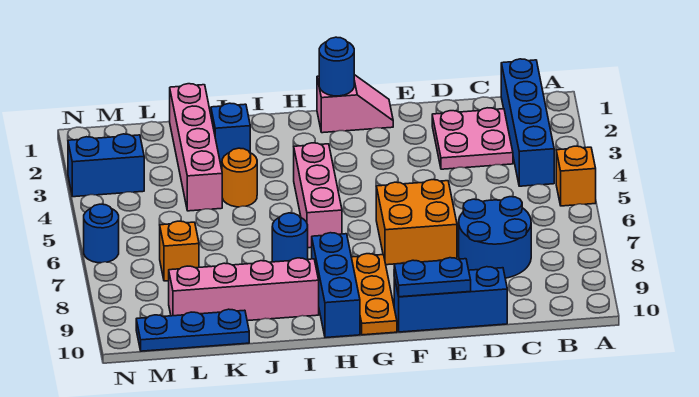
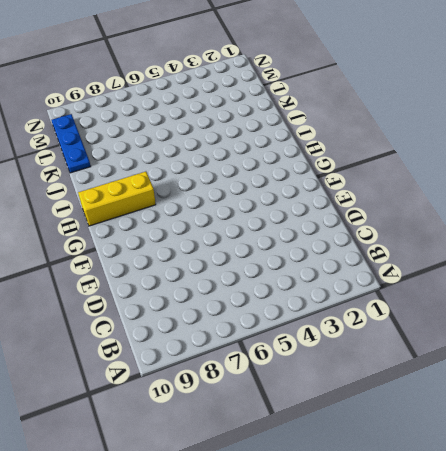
yellow brick H8:H10 level 1 -> blue brick H8:H10 level 1
none -> orange brick A5 level 1
none -> blue brick B1:B4 level 1
none -> pink plate C2:D3 level 1

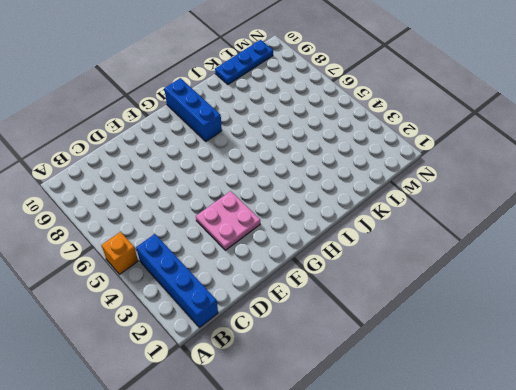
pink plate E3:F4 level 1 -> pink plate C2:D3 level 1
none -> blue round brick C7:D8 level 1
none -> blue brick D10:F10 level 1
none -> orange brick E6:F7 level 1

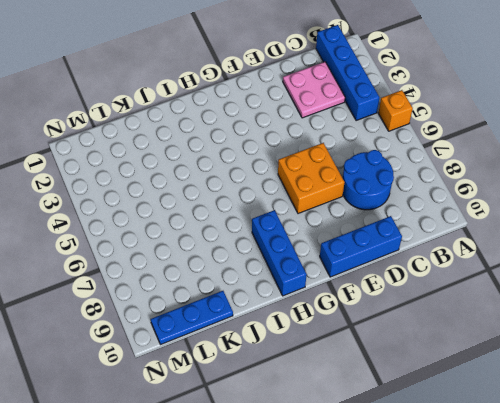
none -> pink slope F1:G1 level 1 top G
none -> orange plate G8:G10 level 1
none -> pink brick H4:H6 level 1

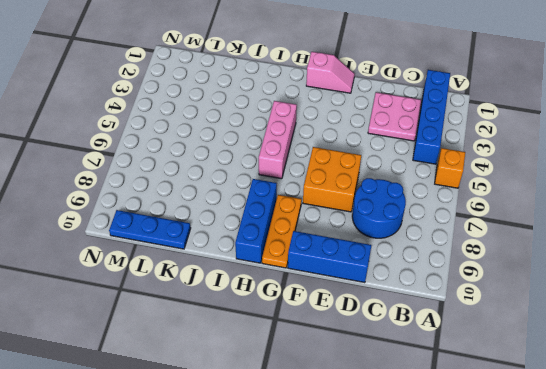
none -> blue round brick I7 level 1
none -> pink brick I9:L9 level 1
none -> blue brick J2 level 1

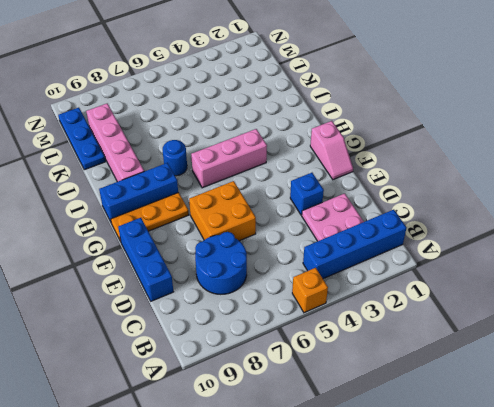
blue brick E3 level 1 -> blue brick J2 level 1
none -> orange round brick J4 level 1
none -> pink brick K1:K4 level 1
none -> orange brick L7 level 1

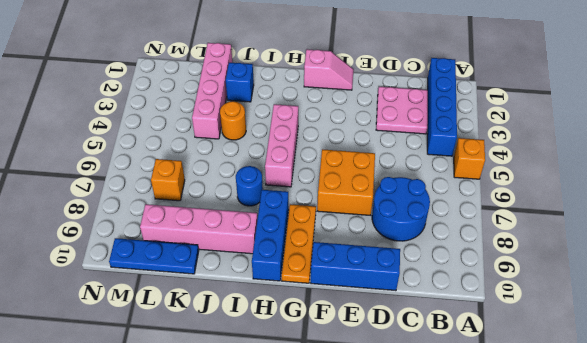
none -> blue brick M3:N3 level 1
none -> blue round brick N6 level 1
none -> blue plate E10:F10 level 2

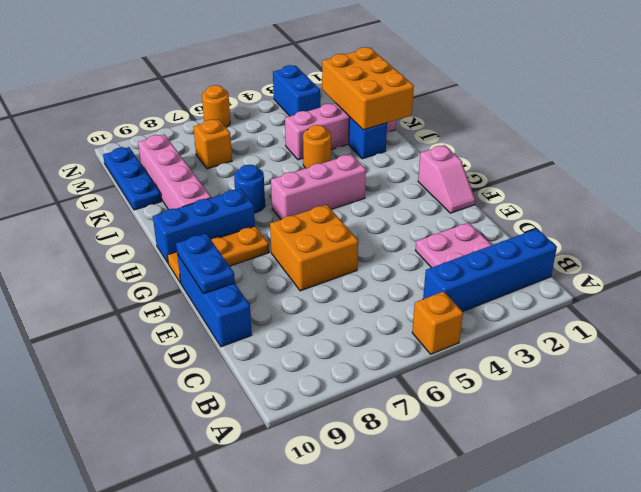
orange brick J1:L2 level 2 -> none
orange round brick N6 level 1 -> blue round brick N6 level 1
none -> blue round brick C7:D8 level 1
none -> blue round brick G1 level 2

